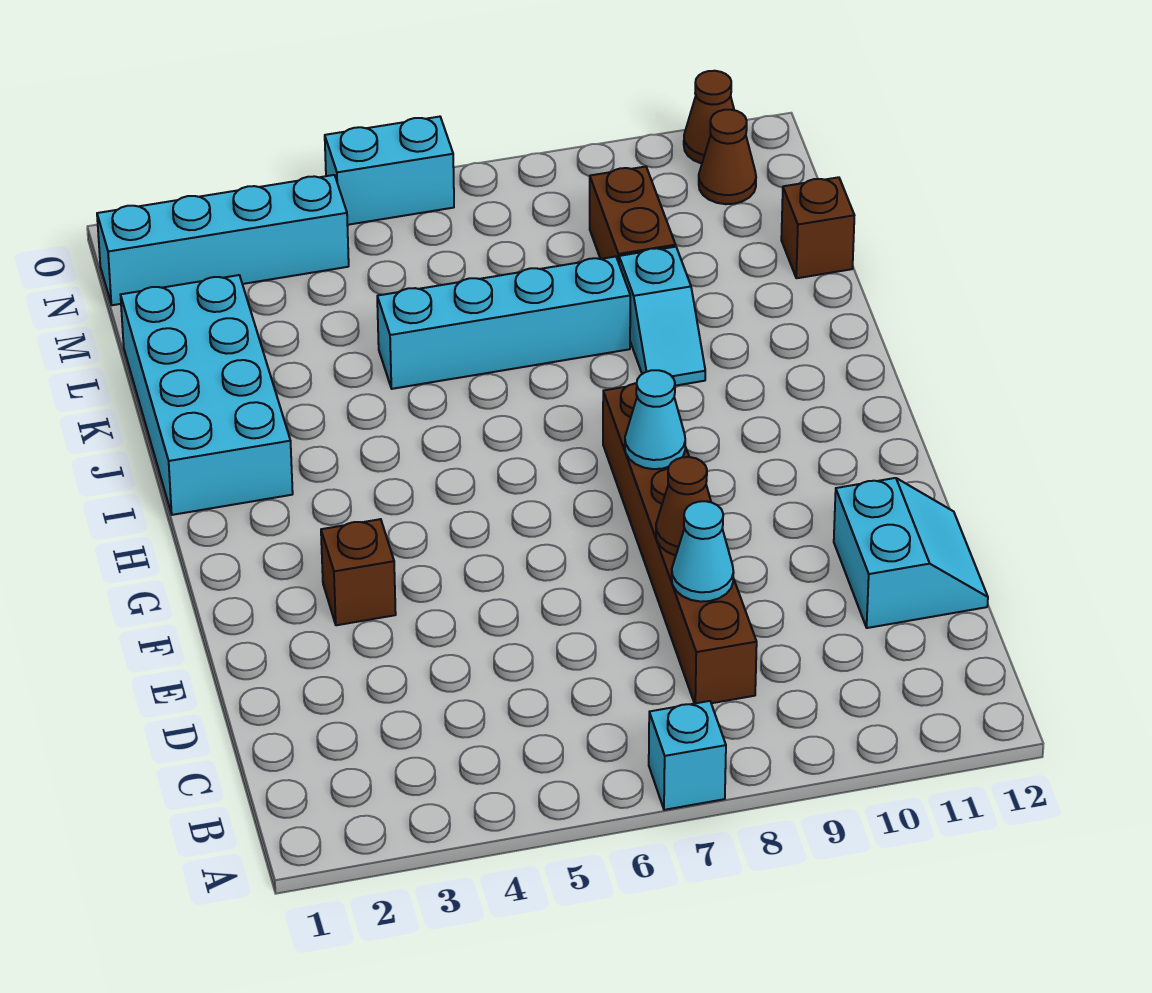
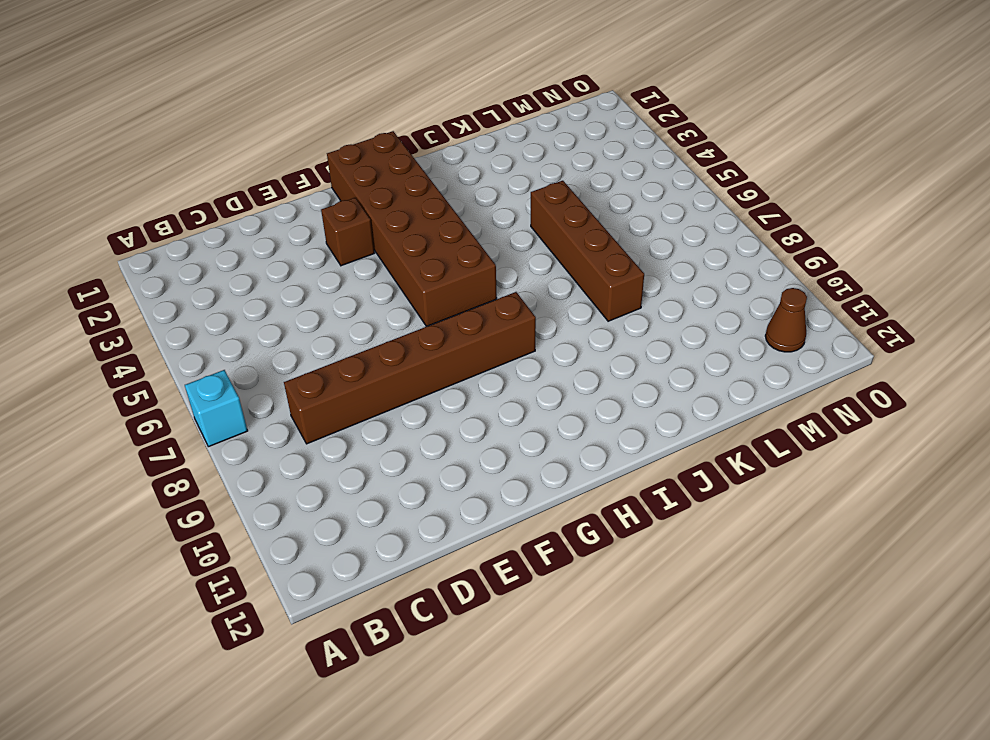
brown brick G1:H6 level 1 -> none
brown brick K5:K8 level 1 -> cyan brick K5:K8 level 1
none -> cyan slope D11:E12 level 1 top 11
none -> cyan brick I1:L2 level 1
none -> cyan slope J9:K9 level 1 top K

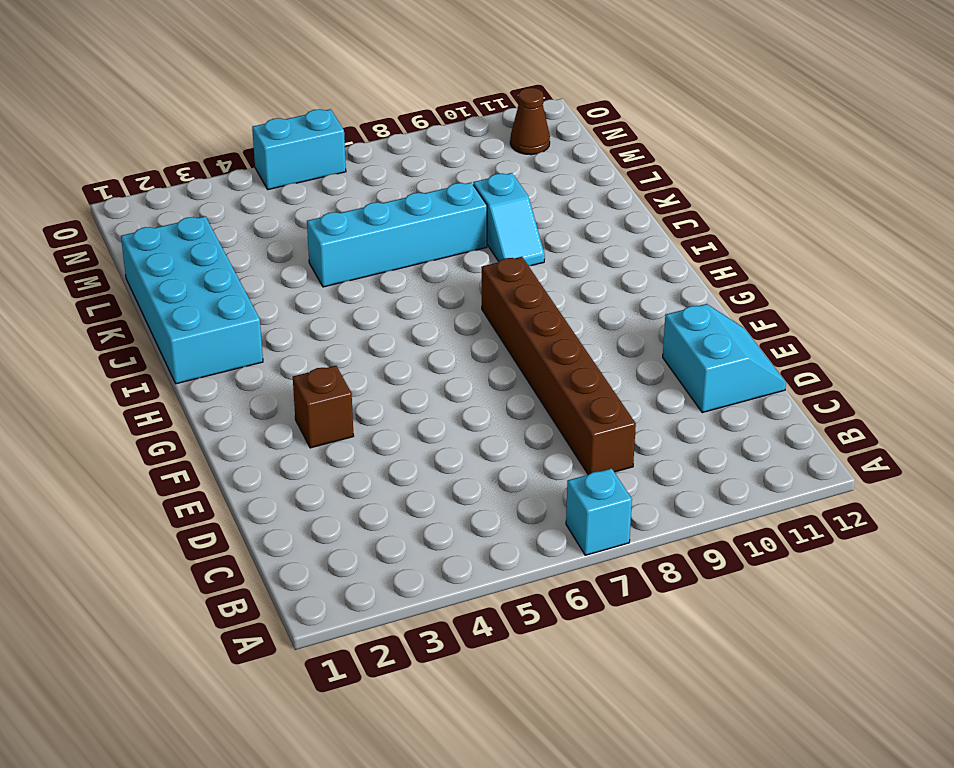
none -> brown brick L9:M9 level 1
none -> brown brick L12 level 1
none -> cyan brick N1:N4 level 1

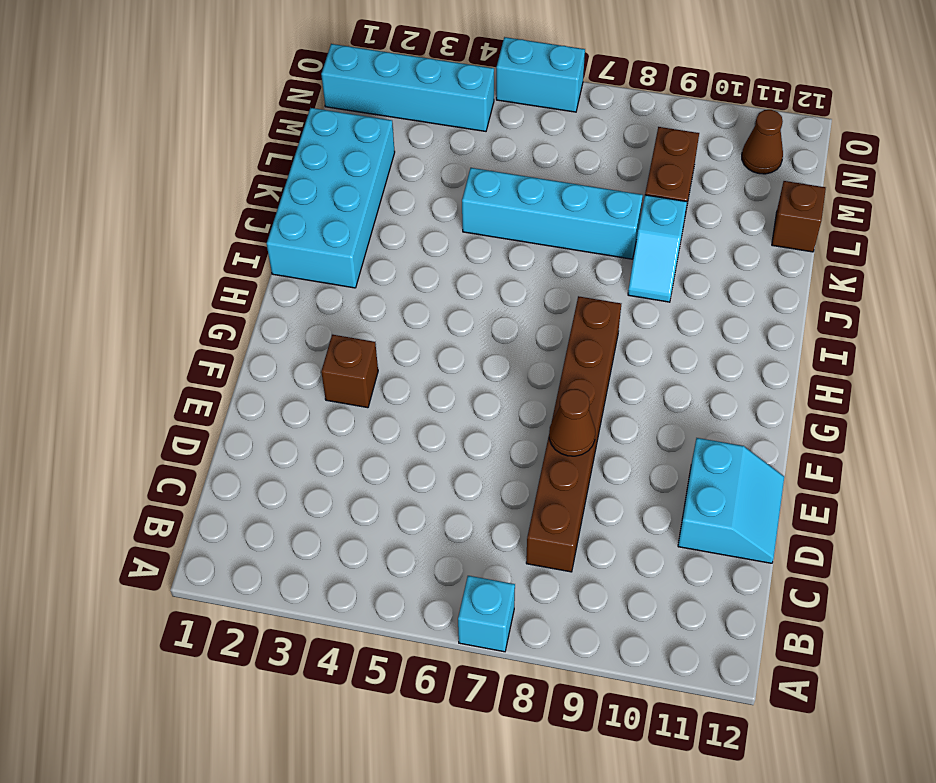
none -> brown cone O11 level 1
none -> cyan cone D8 level 2
none -> cyan cone G8 level 2

